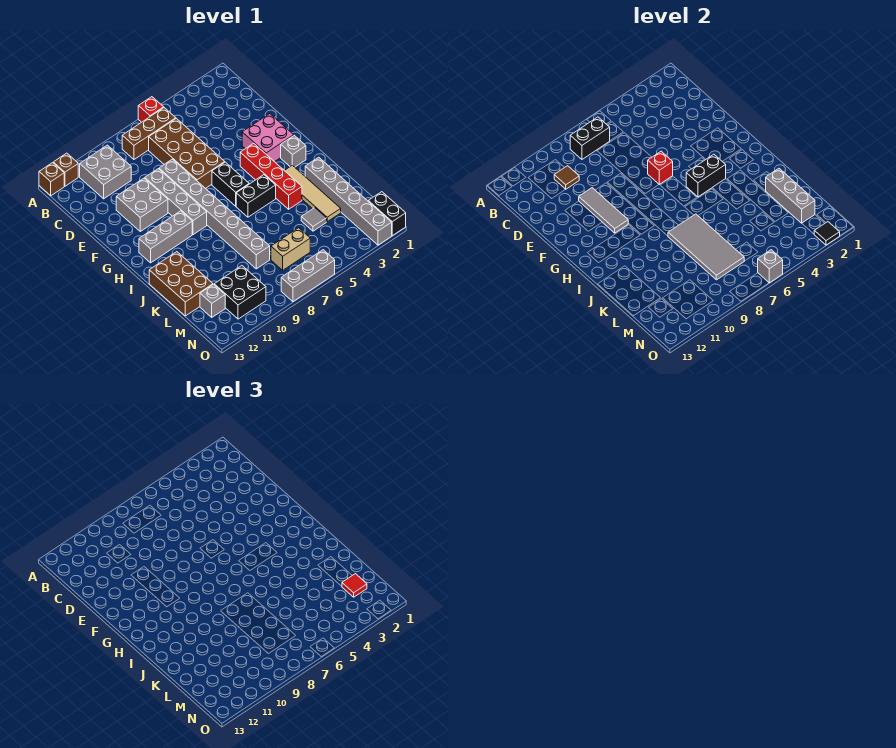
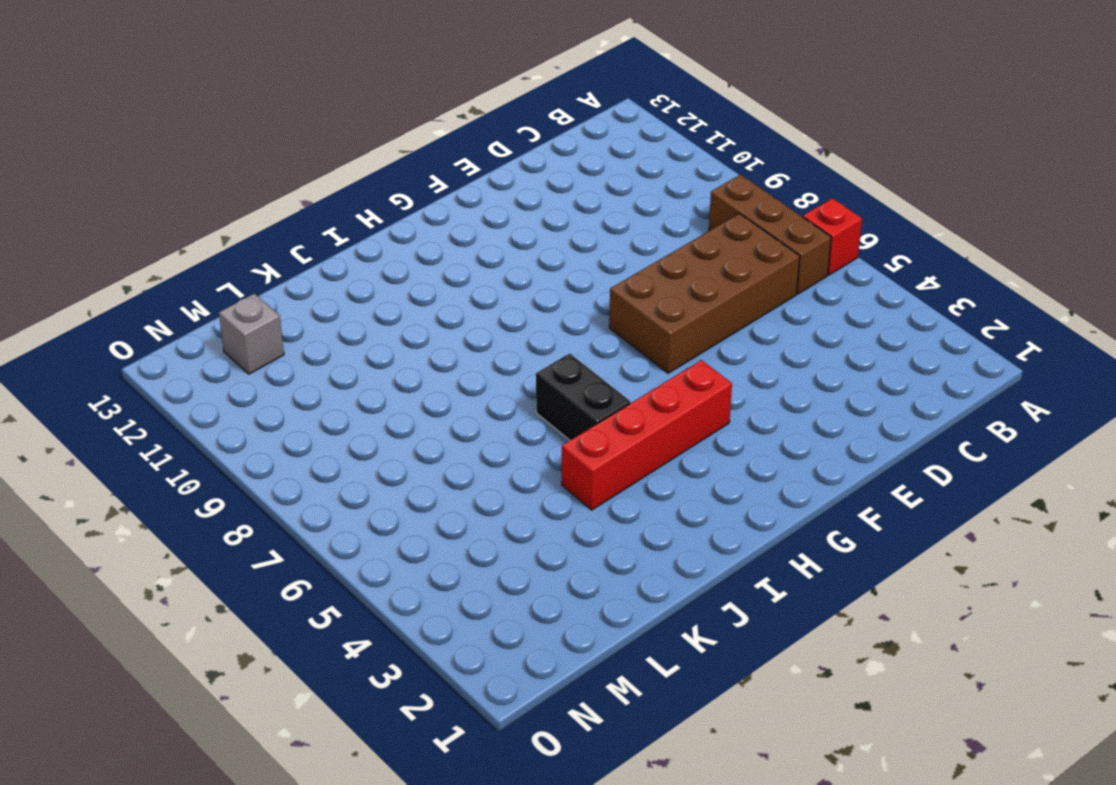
none -> brown brick A12 level 1
none -> brown brick A13 level 1
none -> grey brick B10:C11 level 1
none -> grey brick E8:L8 level 1

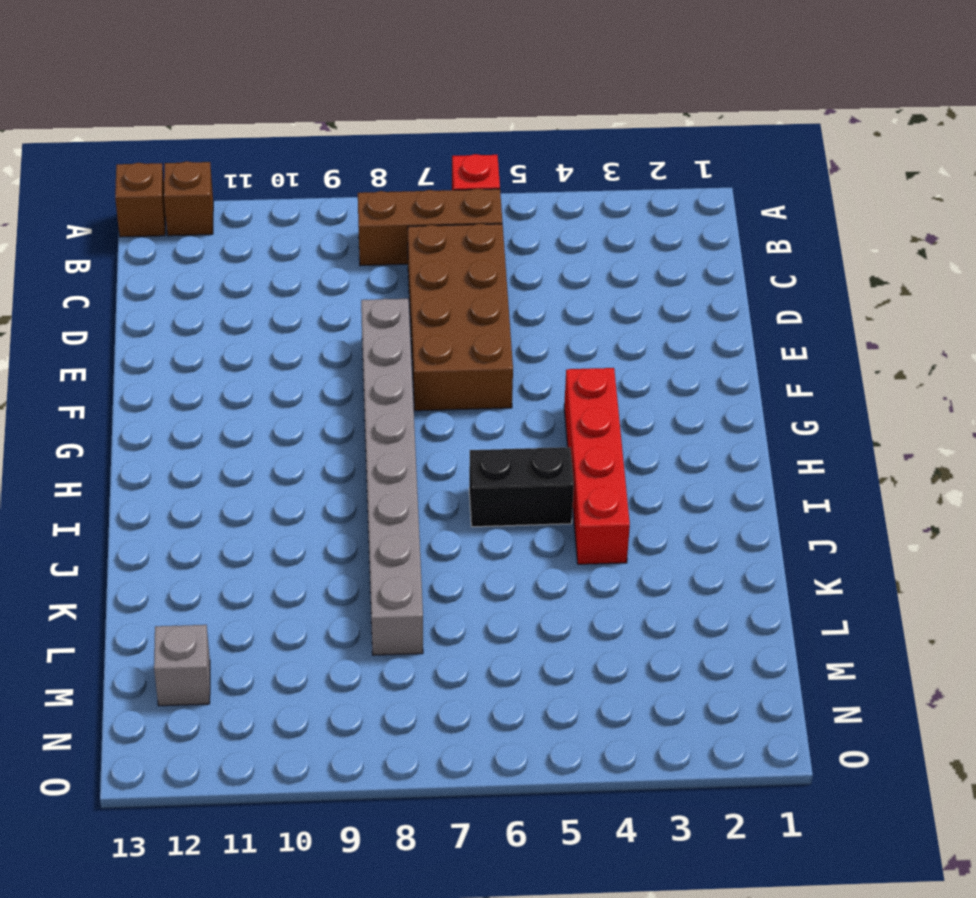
none -> grey brick B10:C11 level 1
none -> grey brick E9:H9 level 1
none -> grey brick E10:F11 level 1
none -> pink brick F2:G3 level 1

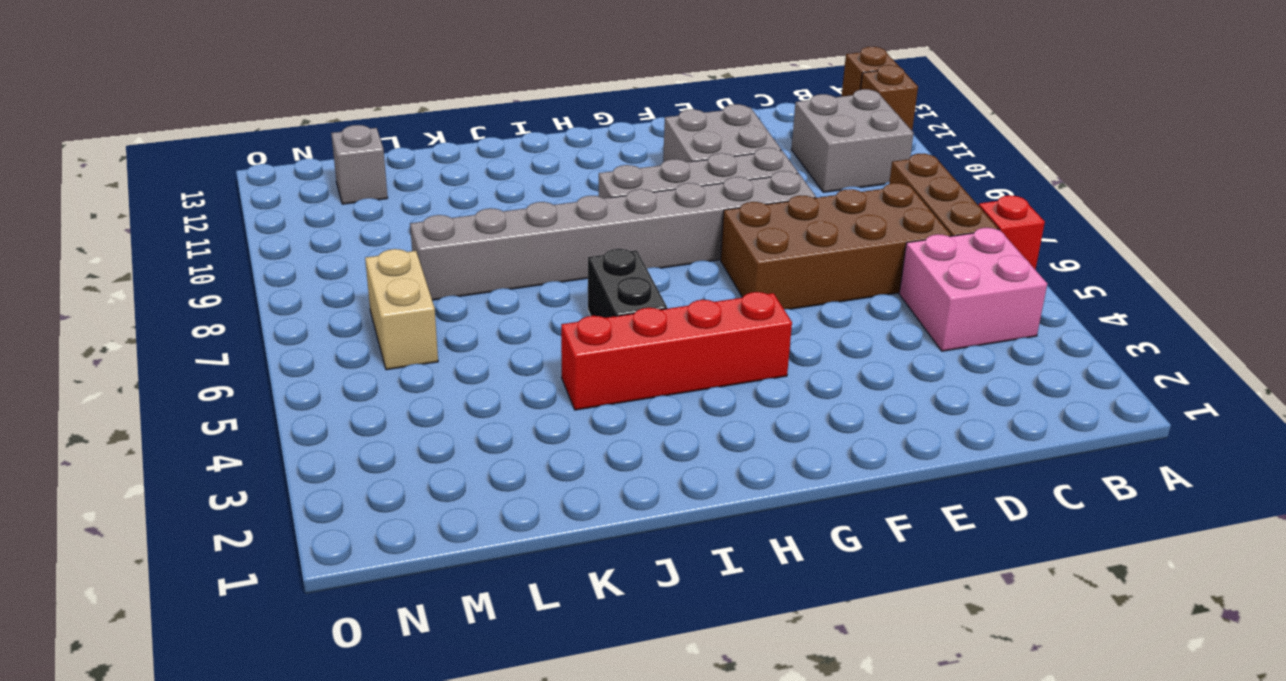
pink brick B4:C5 level 1 -> pink brick F2:G3 level 1
none -> black brick G6:H6 level 1
none -> grey brick H2 level 1
none -> grey brick H10:H12 level 1
none -> tan tile I3:L3 level 1

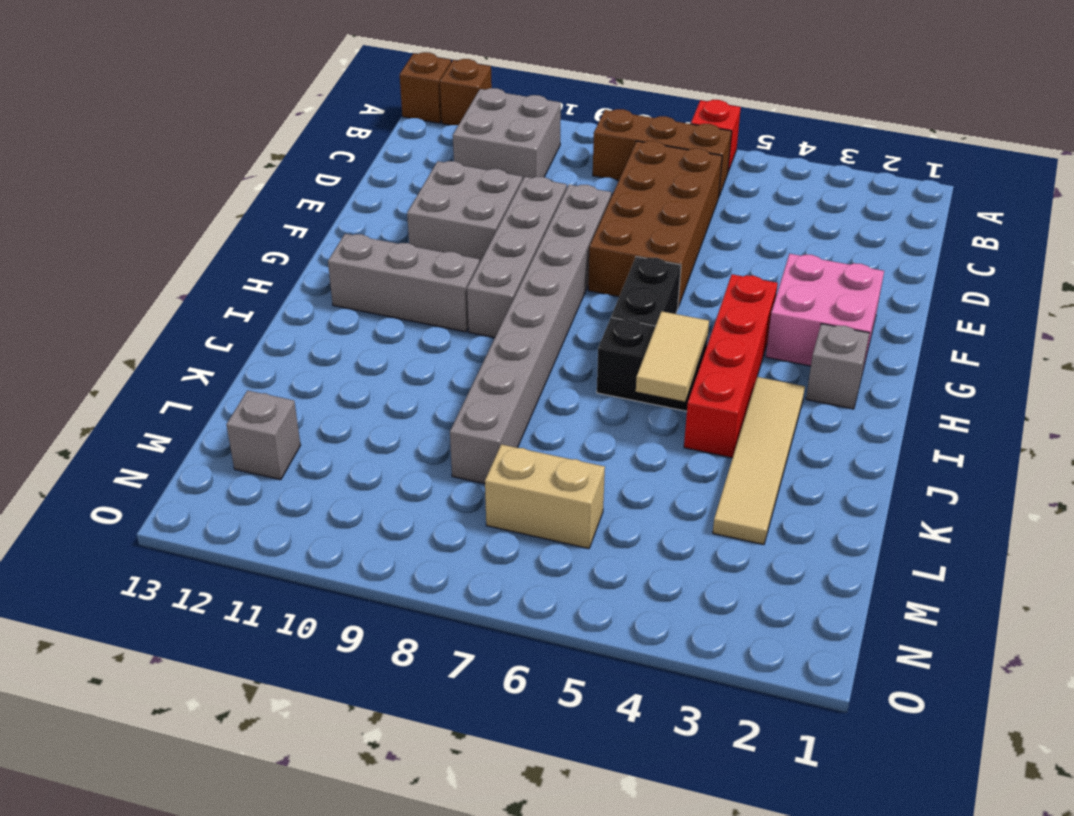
tan tile I5:J5 level 2 -> none
none -> grey brick J2:O2 level 1
none -> brown brick J12:L13 level 1
none -> grey tile L4 level 1
none -> black brick M10:N11 level 1

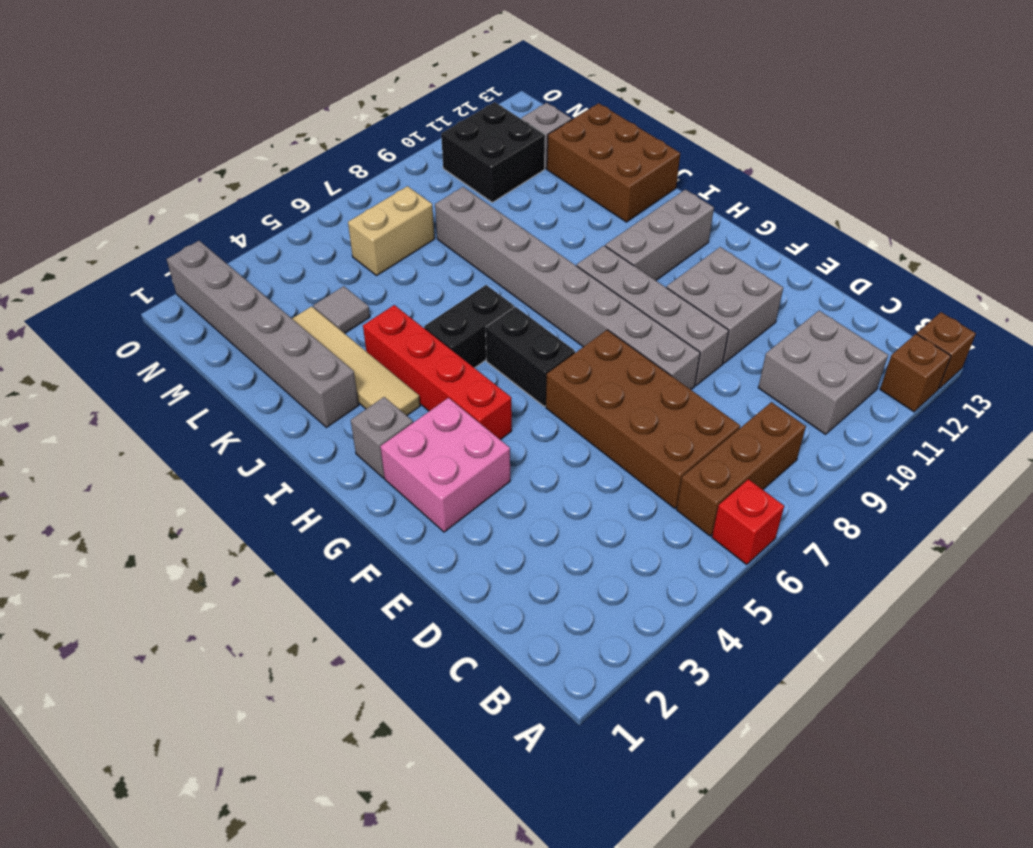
none -> black brick N1:O1 level 1
none -> grey brick O6:O8 level 1
none -> black brick B7:B8 level 2
none -> brown tile C10 level 2

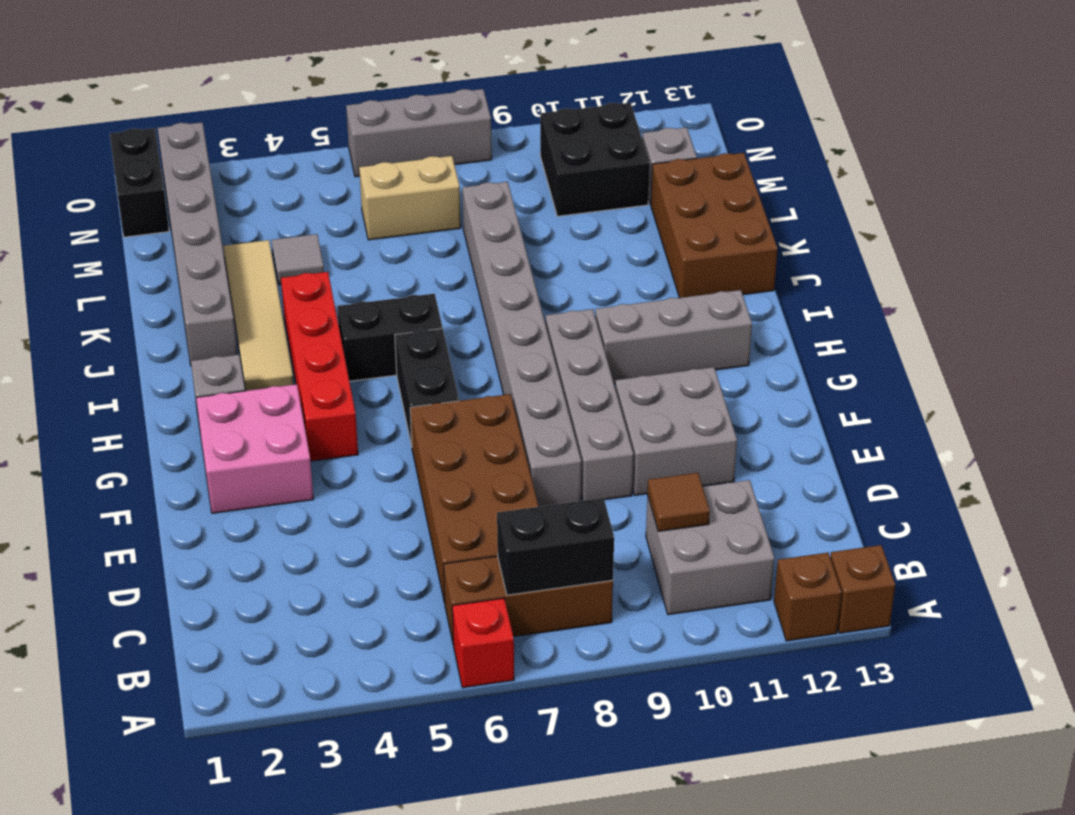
none -> grey tile E10:G10 level 2
none -> red brick F6 level 2
none -> black brick H4:H5 level 2
none -> grey tile J7:M8 level 2

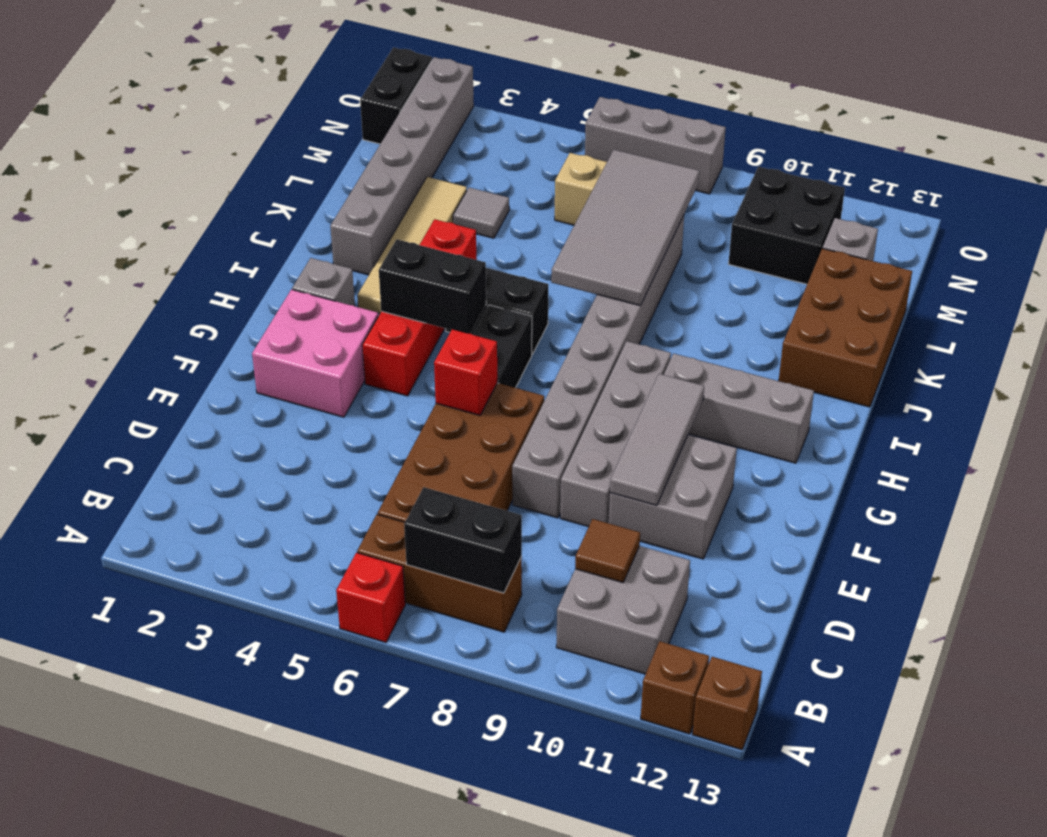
none -> grey brick K2:M2 level 2
none -> black tile O2 level 2
none -> grey brick O6 level 2
none -> red tile M2 level 3

